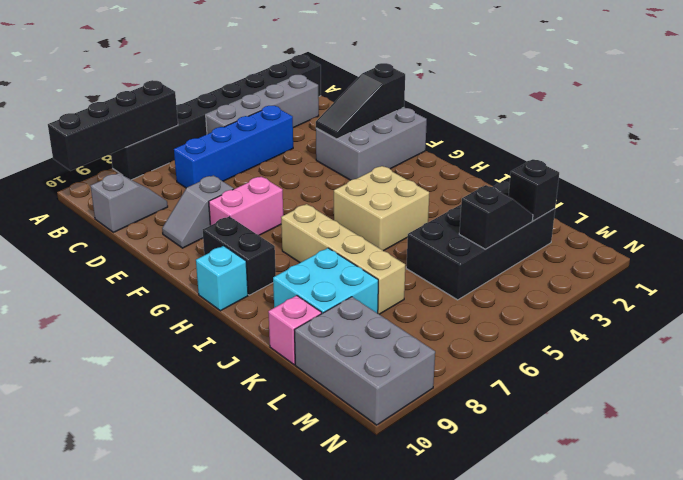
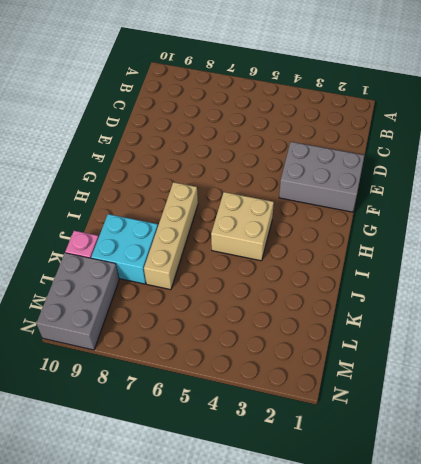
none -> black brick A1:A8 level 1
none -> grey brick B2:B5 level 1
none -> blue brick C4:C7 level 1

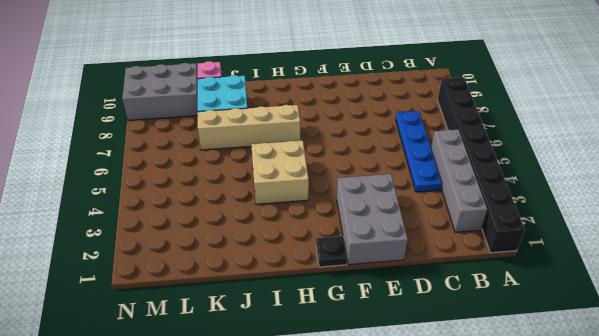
blue plate C4:C7 level 1 -> blue brick C4:C7 level 1
black plate G1 level 1 -> none
none -> grey slope C9:C10 level 1 top 10
none -> grey slope E8:E9 level 1 top 8
none -> pink brick F7:F8 level 1

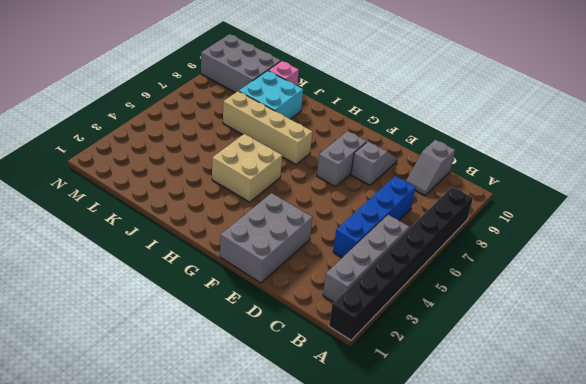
grey brick F7:F8 level 1 -> pink brick F7:F8 level 1
none -> black brick G9:H9 level 1
none -> cyan brick H10 level 1
none -> black brick K2:L5 level 1

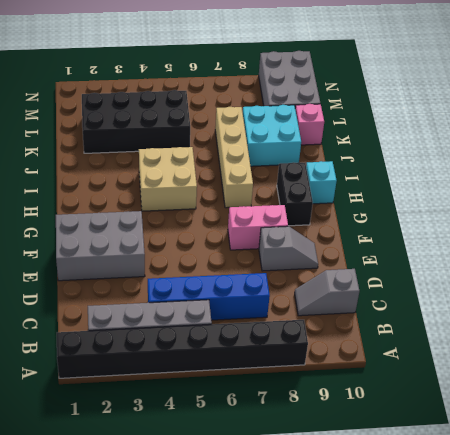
none -> black brick A7:A10 level 2
none -> black slope E1:E3 level 2 top 1
none -> black brick L2 level 2

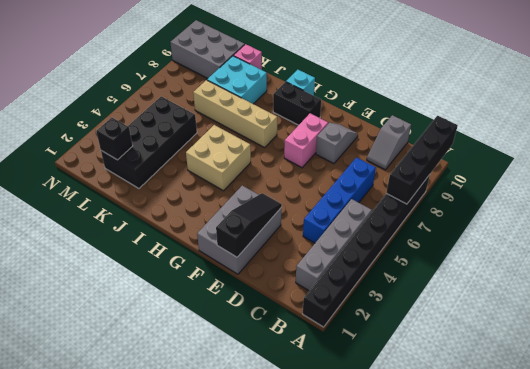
none -> black slope L3:L4 level 2 top 4

